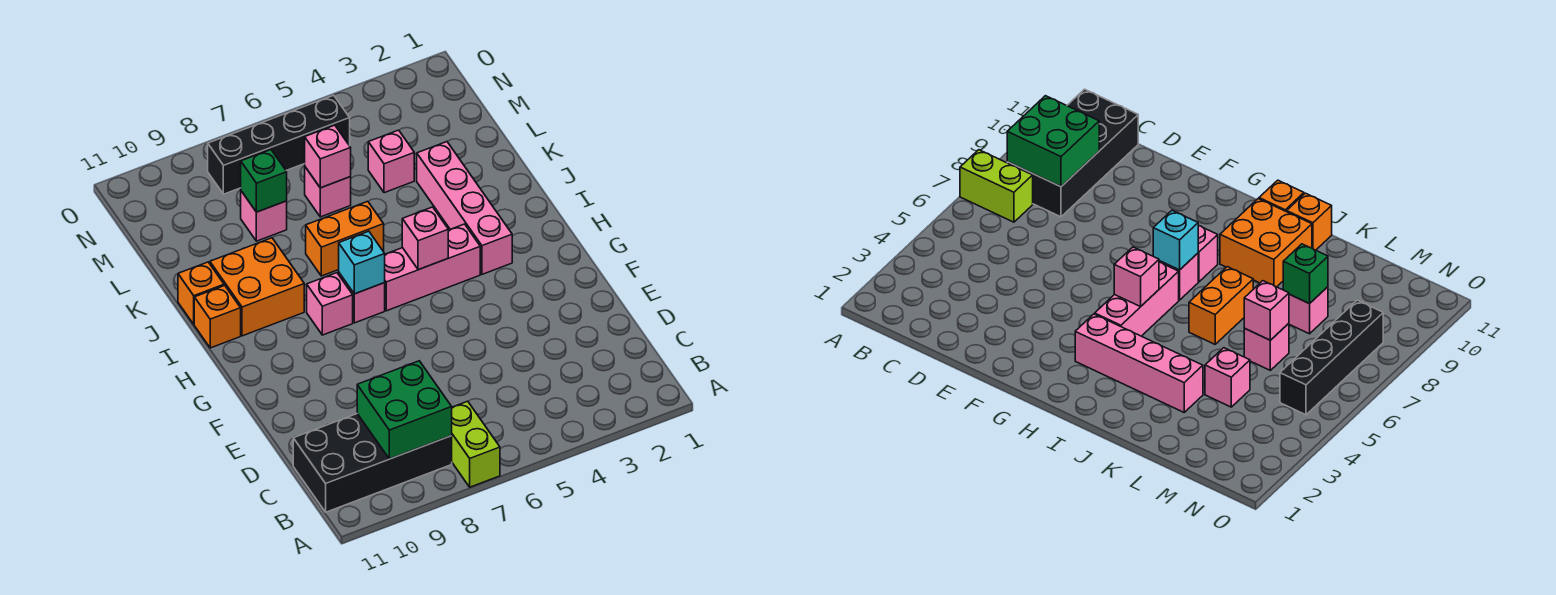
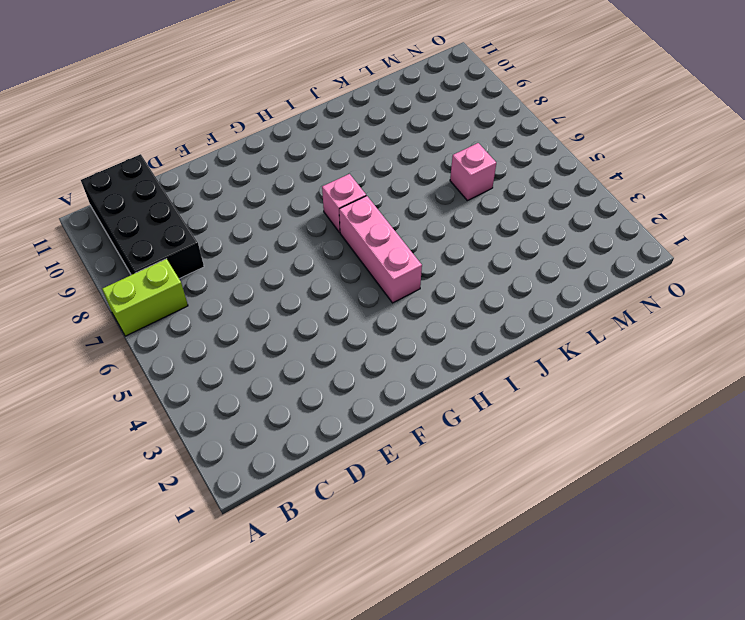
none -> pink brick H3:K3 level 1
none -> pink brick H8 level 1
none -> orange brick I9:J10 level 1

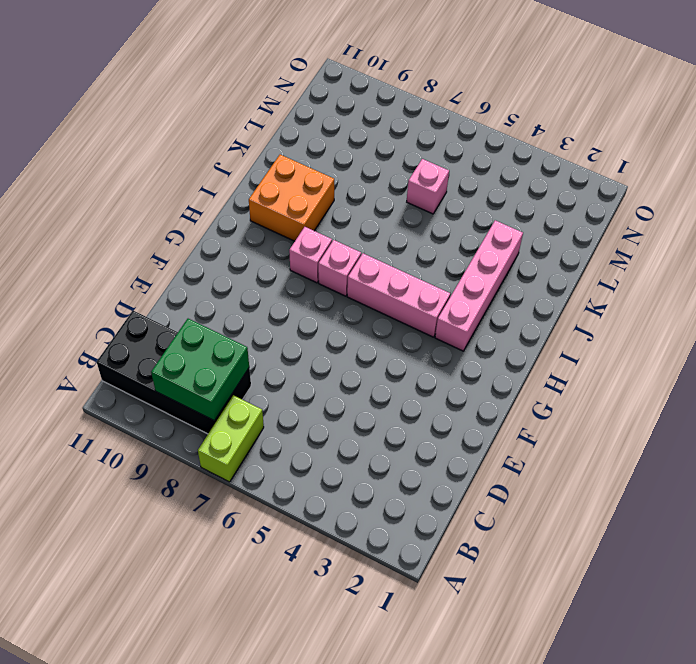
none -> orange brick I11 level 1
none -> orange brick J6:J7 level 1
none -> orange brick J11 level 1

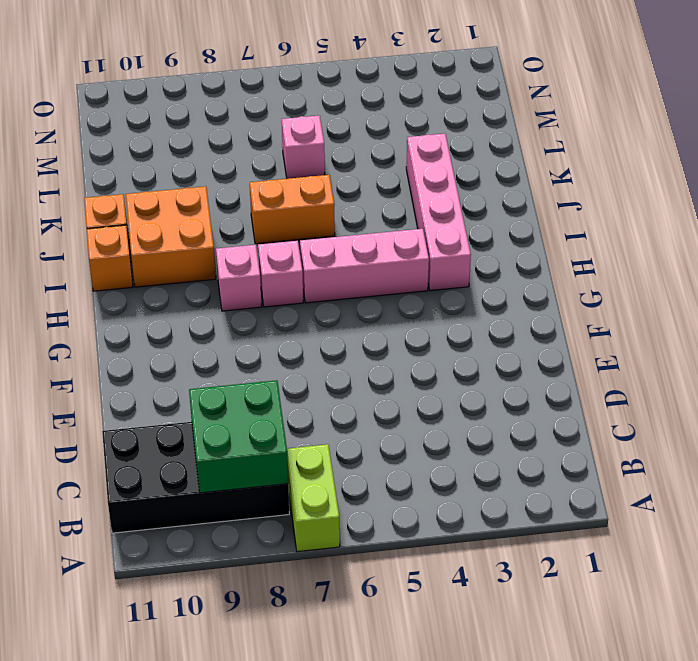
none -> pink brick L4 level 1
none -> pink brick L8 level 1
none -> black brick N5:N8 level 1

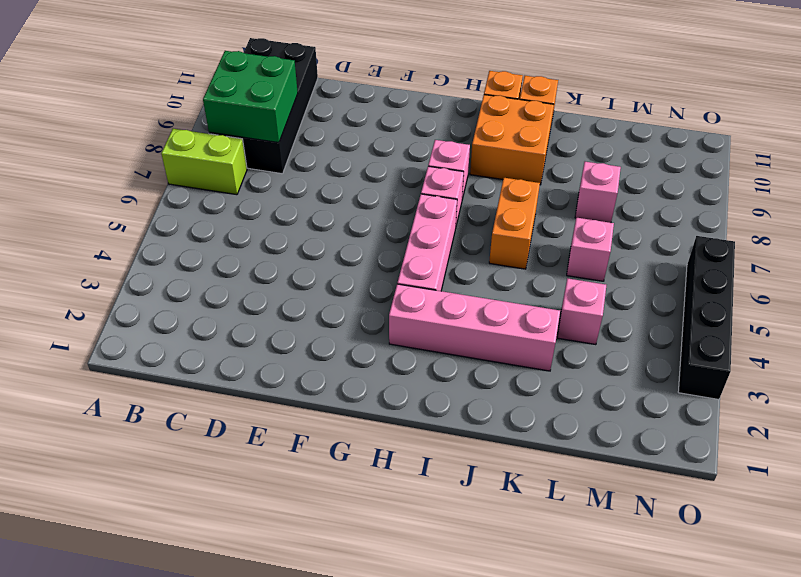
black brick O3:O6 level 1 -> black brick N5:N8 level 1
none -> pink brick H5 level 2
none -> cyan brick H7 level 2
none -> pink brick L6 level 2

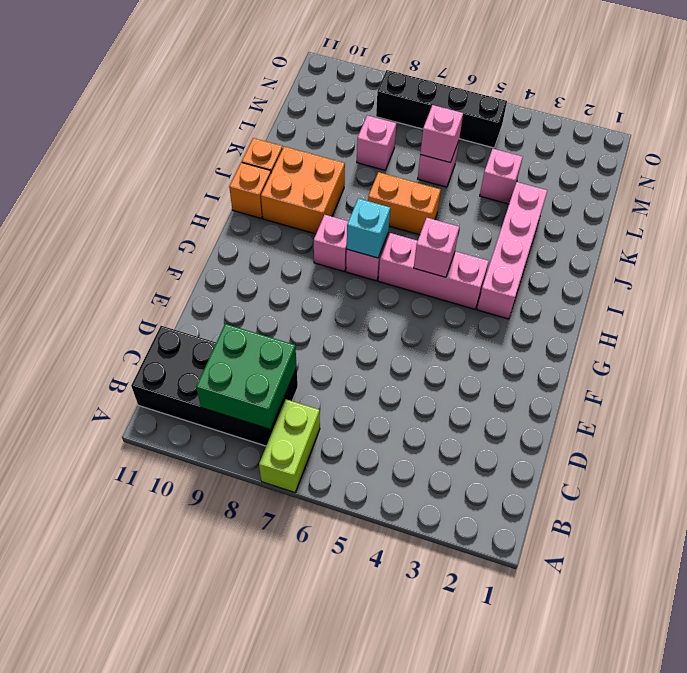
none -> green brick L8 level 2

